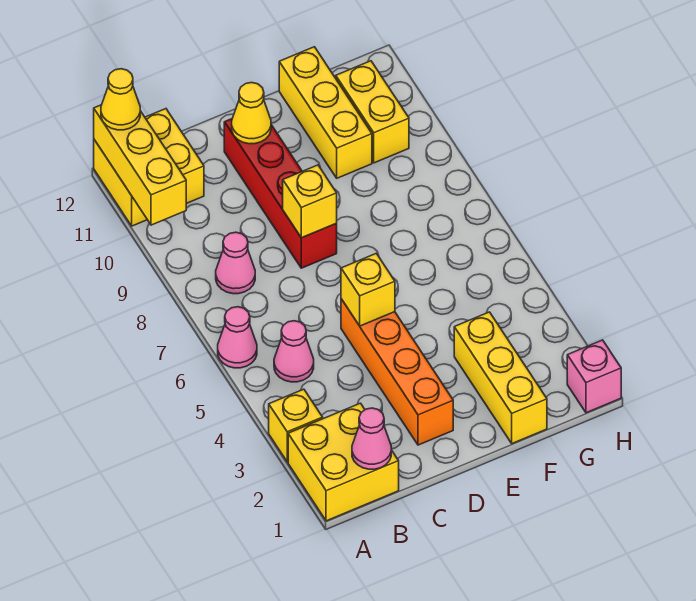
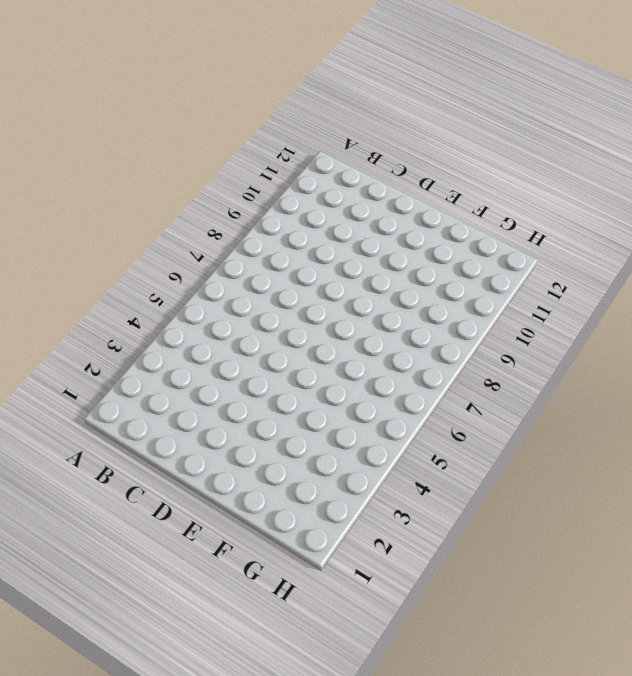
none -> yellow brick A1:B2 level 1
none -> yellow brick A3 level 1
none -> pink cone A6 level 1

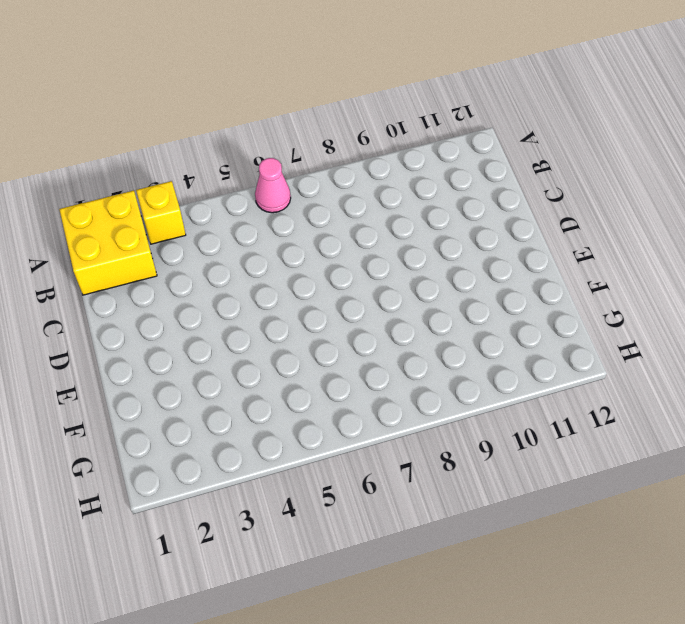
none -> yellow brick A11:B12 level 1
none -> pink cone B5 level 1
none -> pink cone B8 level 1

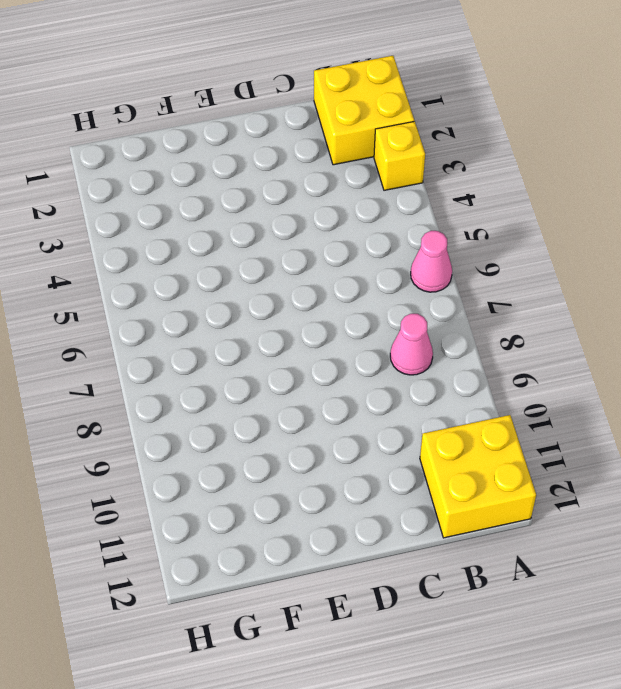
none -> pink cone B5 level 1
none -> orange brick D2:D5 level 1
none -> red brick D8:D11 level 1

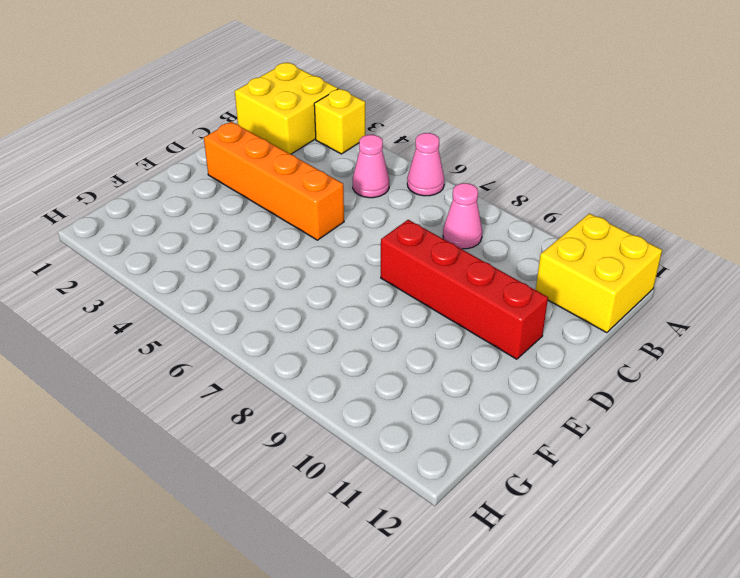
none -> yellow brick F1:F3 level 1
none -> yellow brick F10:F12 level 1
none -> yellow brick G10:G11 level 1

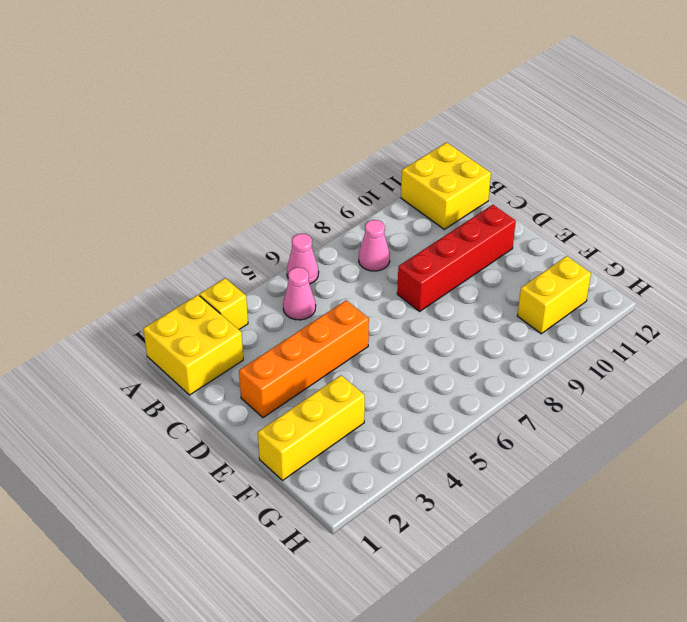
none -> yellow brick F10:F12 level 1
none -> pink brick H1 level 1
none -> yellow brick A10:A12 level 2

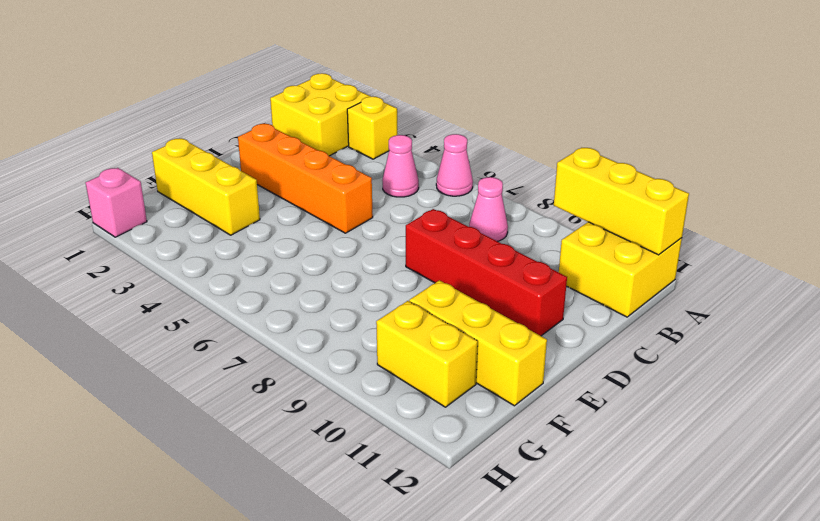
none -> pink cone B1 level 2
none -> yellow brick D5 level 2
none -> yellow brick D8 level 2

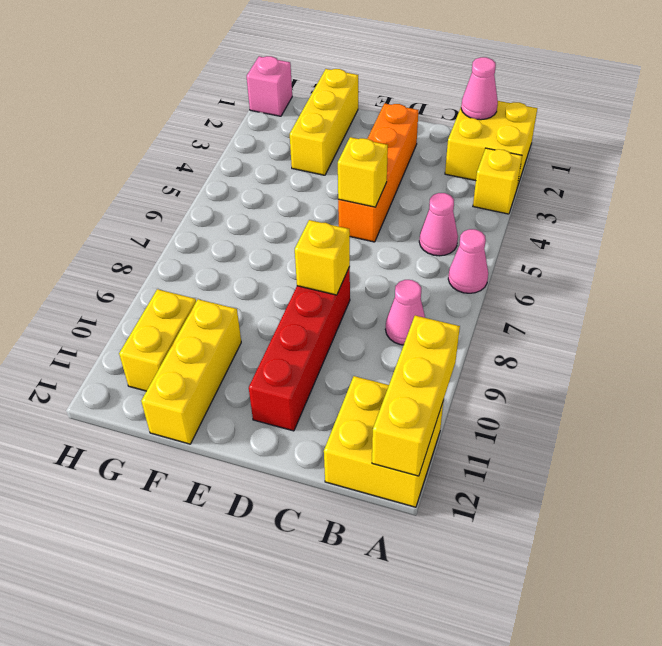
none -> yellow cone D11 level 2
none -> yellow cone A12 level 3

